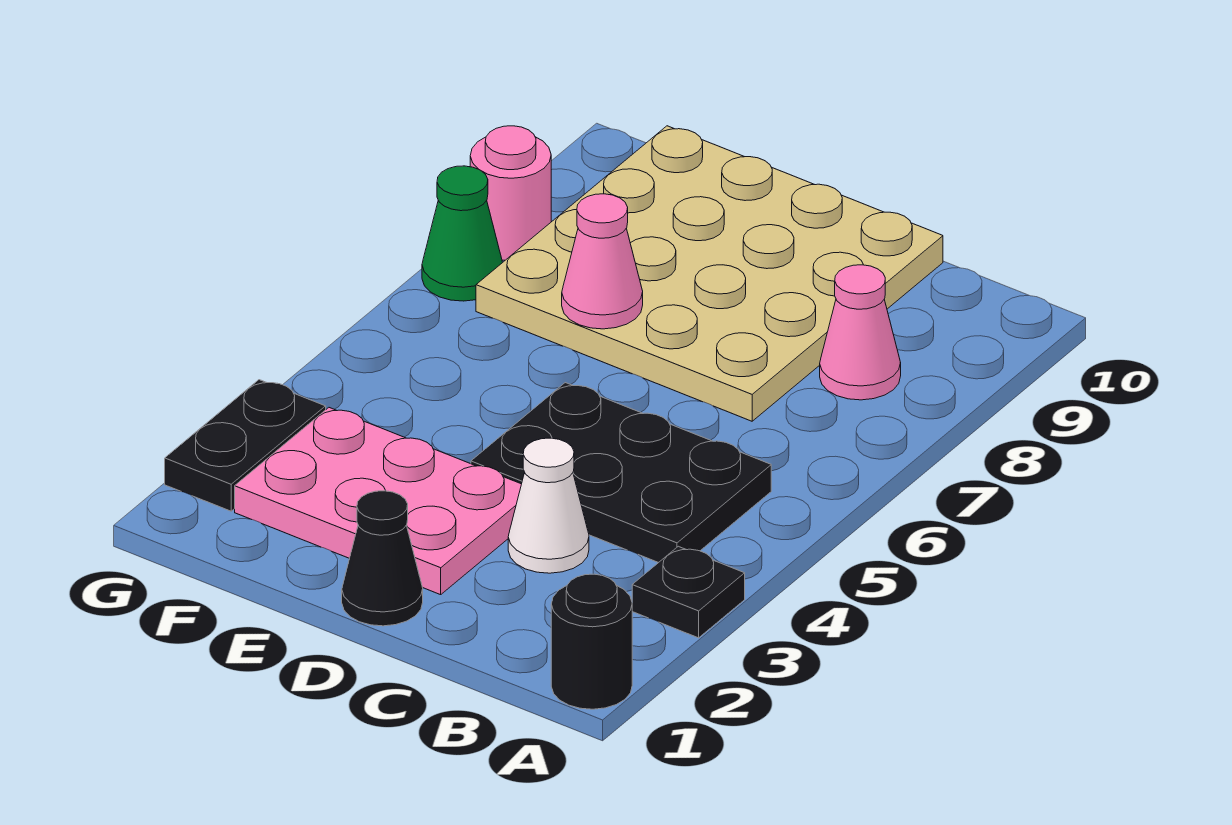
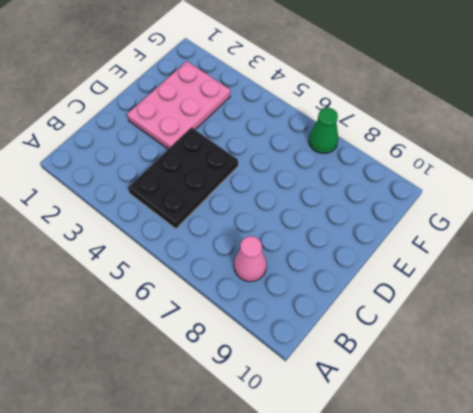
none -> black round brick A1 level 1
none -> black plate A3 level 1
none -> white cone C3 level 1

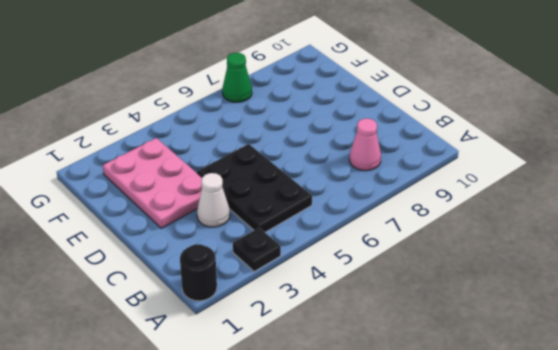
none -> tan plate C7:F10 level 1
none -> black cone D1 level 1
none -> black plate G2:G3 level 1

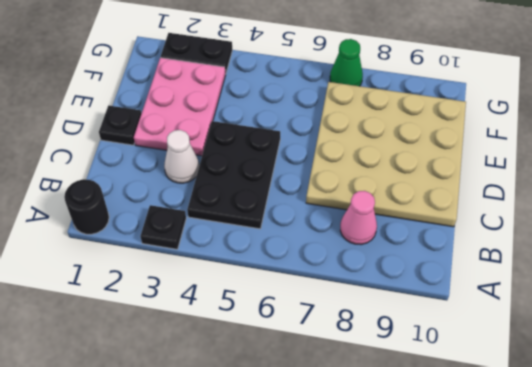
black plate D1 level 1 -> black cone D1 level 1
none -> pink round brick G8 level 1
none -> pink cone E7 level 2

